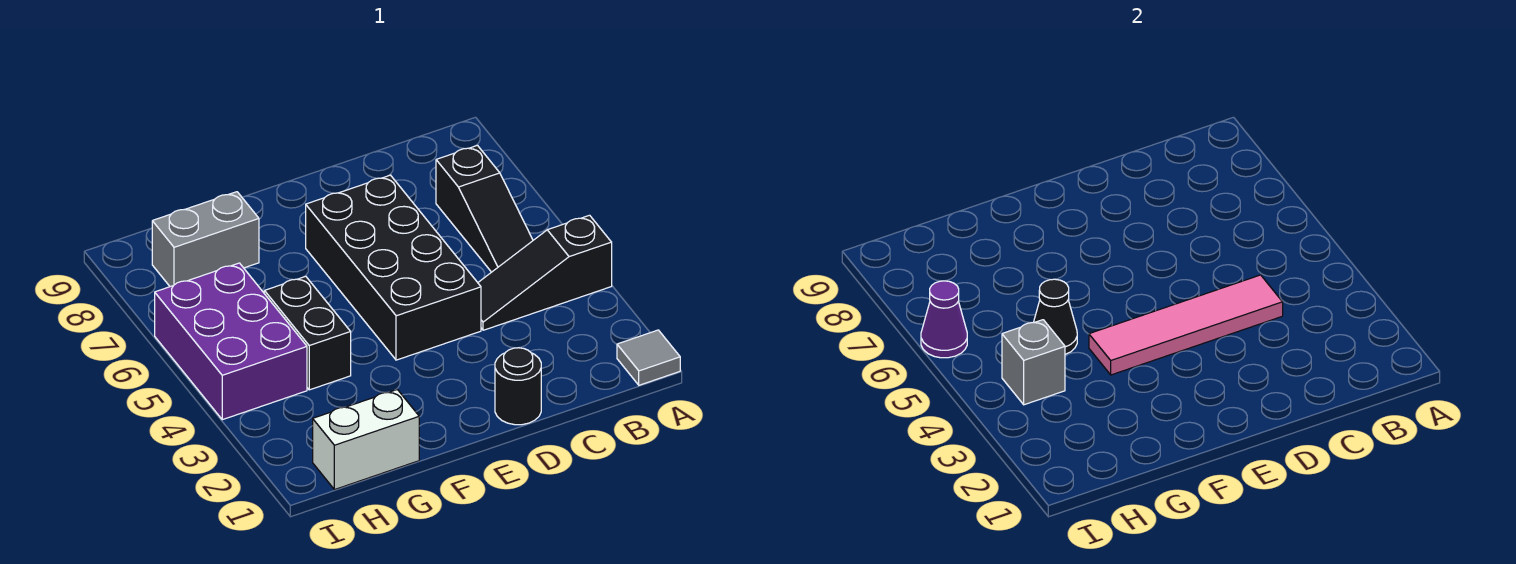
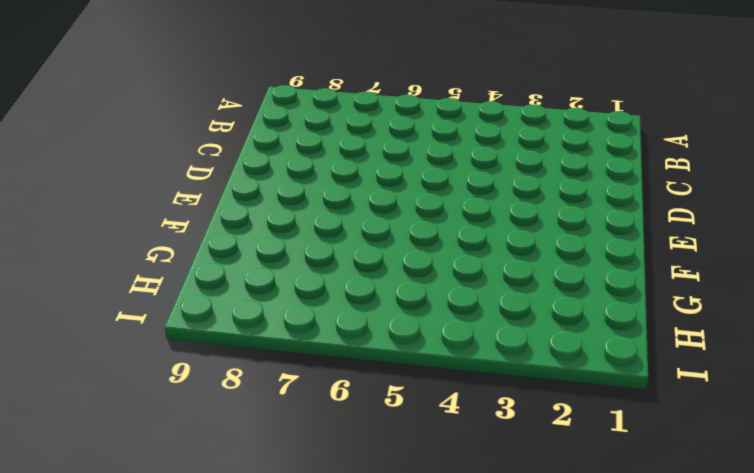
none -> grey tile A1 level 1
none -> black slope A4:C4 level 1 top A
none -> black slope B5:B7 level 1 top 7

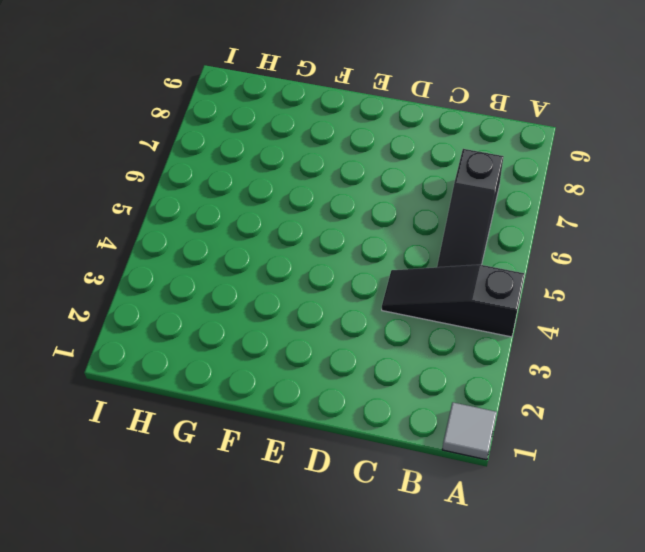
none -> black round brick D1 level 1
none -> black brick D4:E7 level 1
none -> white brick G1:H1 level 1

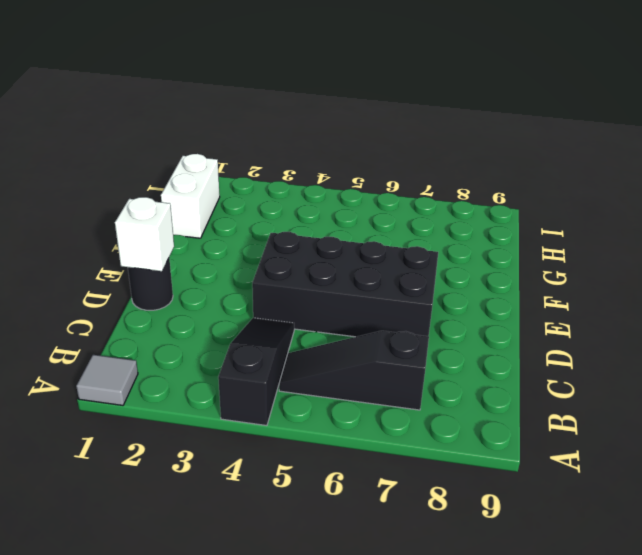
white brick D1 level 2 -> none
none -> black brick G4:G5 level 1
none -> grey brick G8:H8 level 1
none -> purple brick H4:I6 level 1

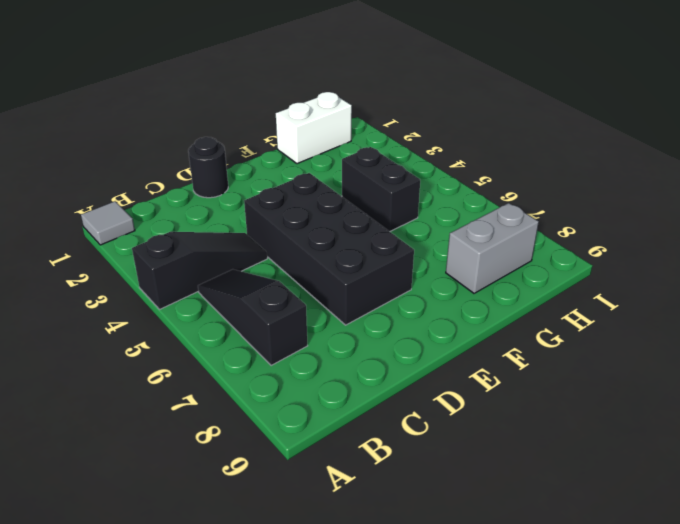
none -> purple brick H4:I6 level 1
none -> pink tile C4:F4 level 2
none -> black cone G5 level 2

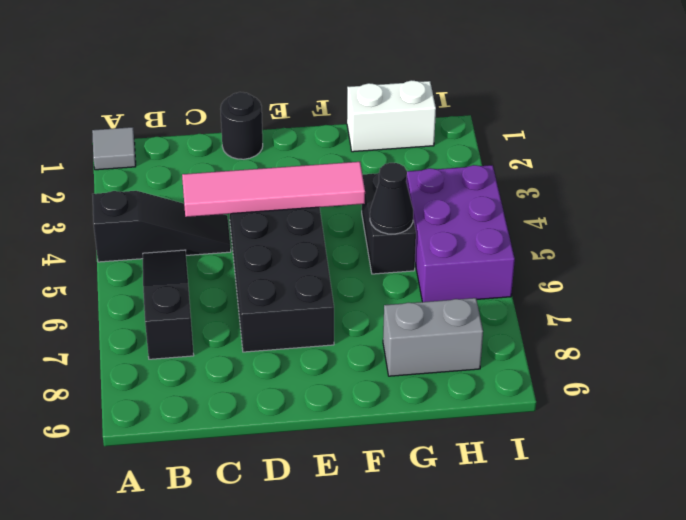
none -> grey brick H4 level 2
none -> purple cone I6 level 2

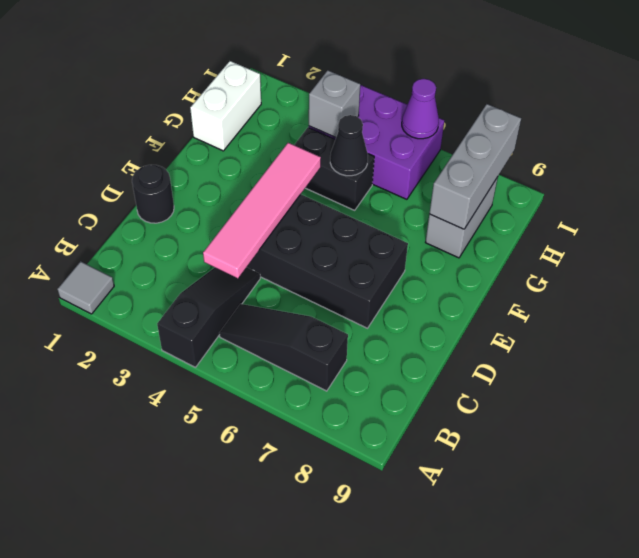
grey brick G8:I8 level 2 -> none

